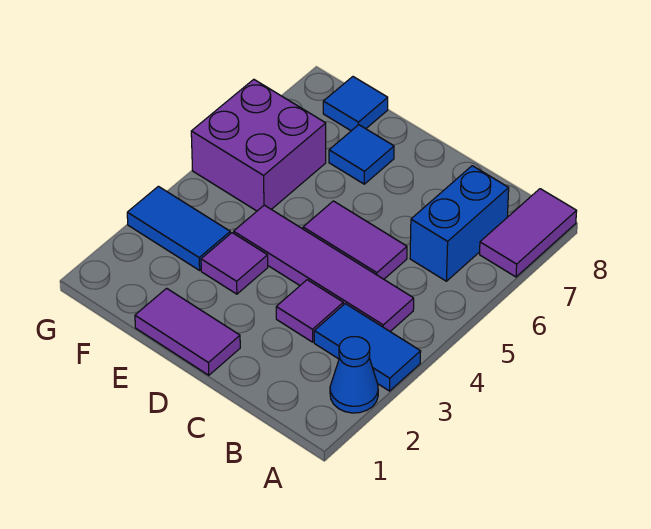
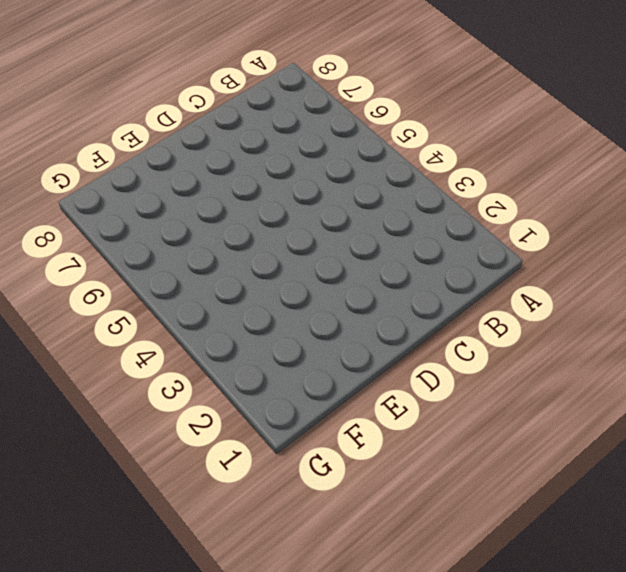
none -> blue cone A2 level 1
none -> blue tile A3:B3 level 1
none -> purple tile A7:A8 level 1

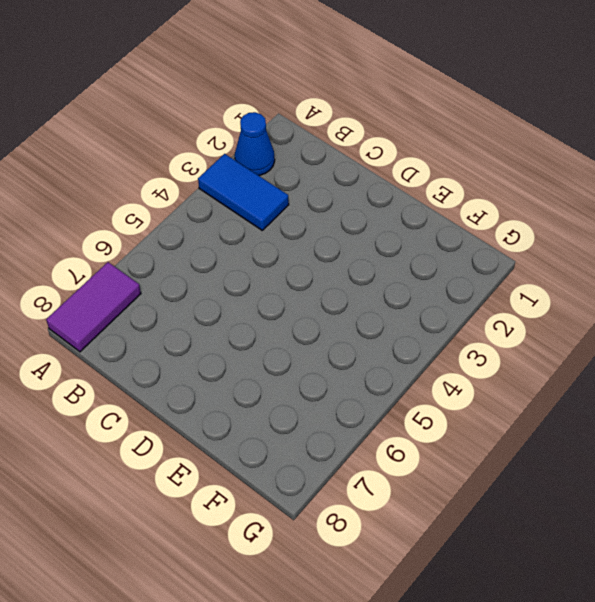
none -> purple tile B4:E4 level 1
none -> blue brick B6:B7 level 1
none -> purple tile C3 level 1

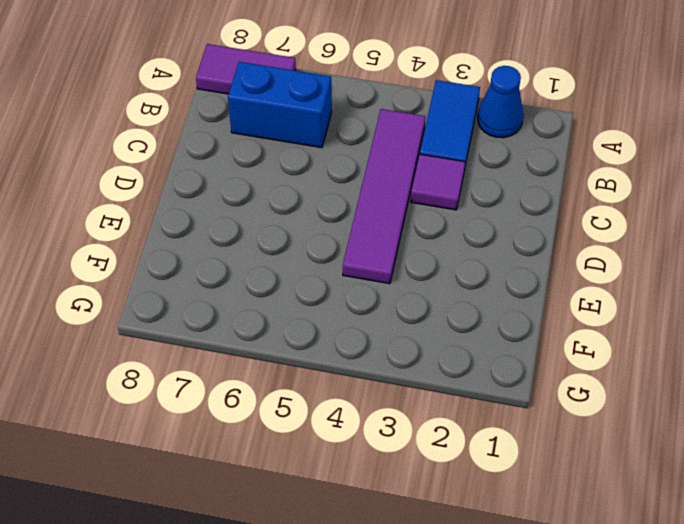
none -> purple tile C5:D5 level 1
none -> purple tile D1:E1 level 1
none -> purple tile E3 level 1

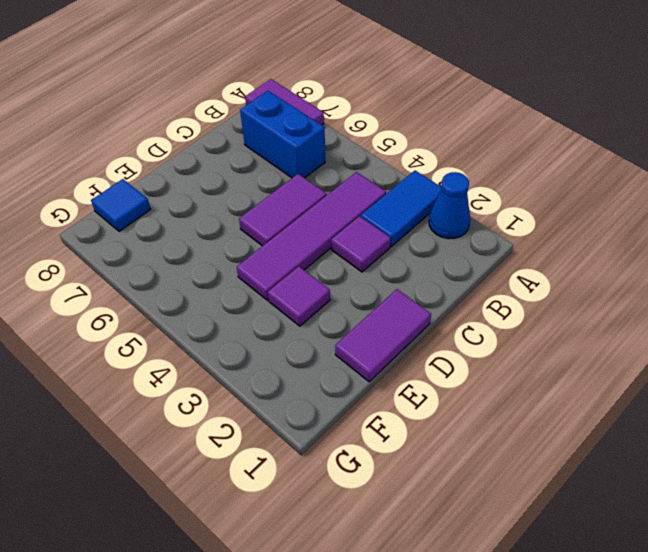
none -> blue tile E7 level 1
none -> blue tile F3:G3 level 1
none -> purple brick F5:G6 level 1

